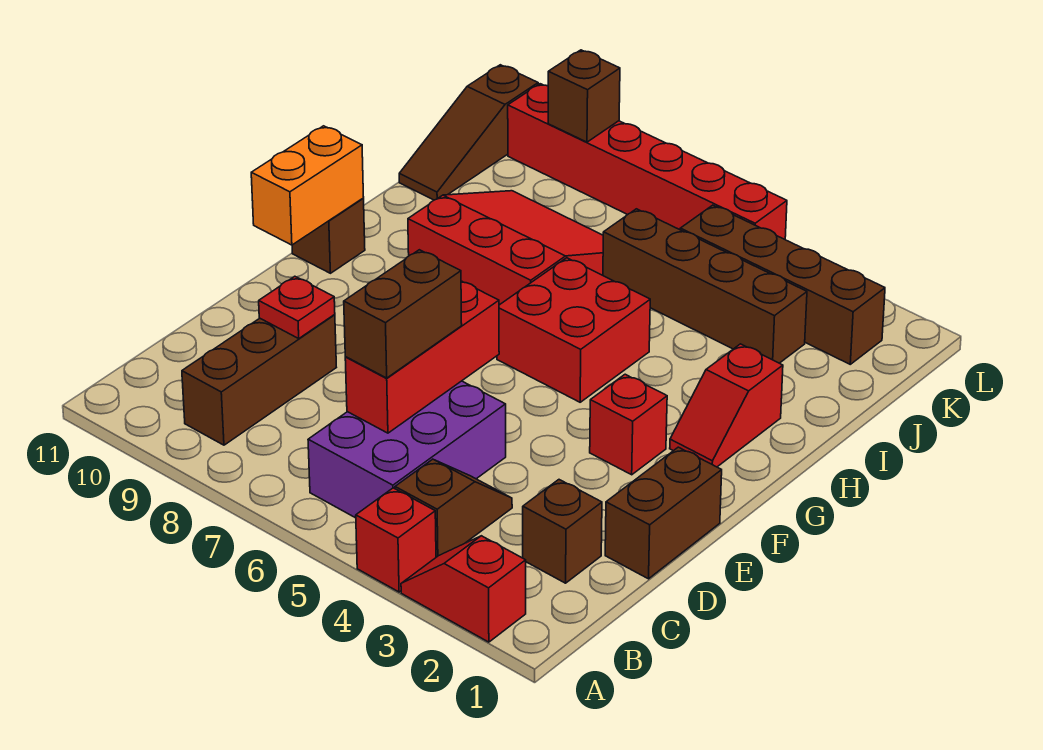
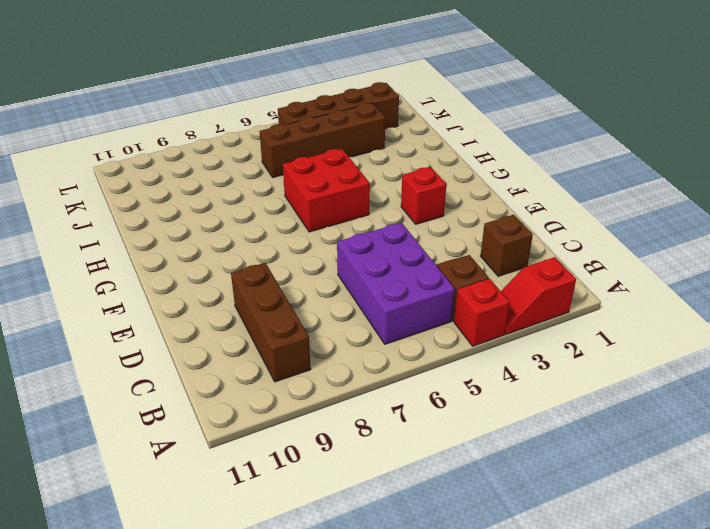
none -> brown brick D1:E1 level 1
none -> red slope G2:H2 level 1 top H
none -> brown brick G11 level 1

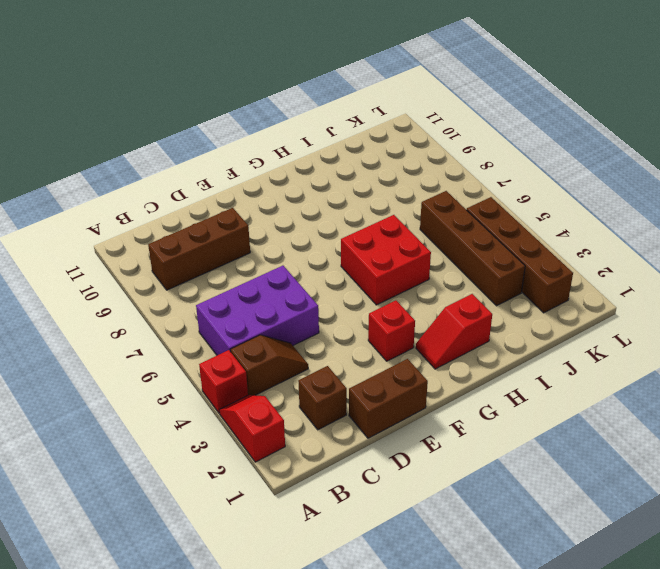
none -> brown brick G11 level 1
none -> red slope H7:J9 level 1 top H
none -> brown slope J11:L11 level 1 top L

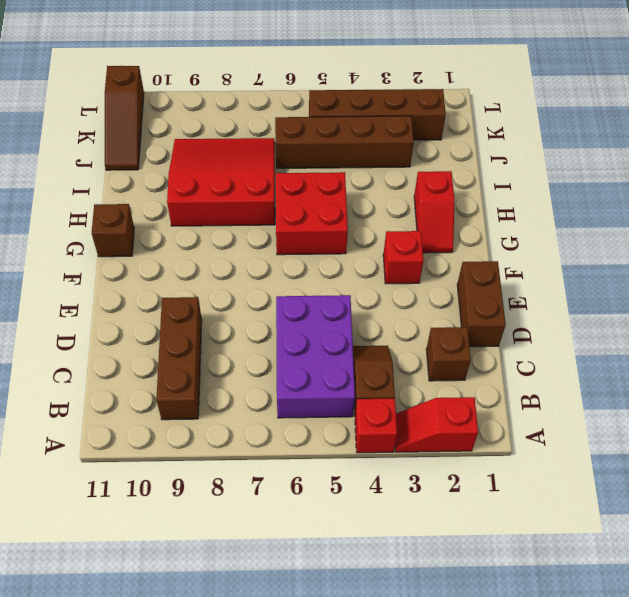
none -> red brick L5:L10 level 1
none -> red brick C6:E6 level 2
none -> red plate D9 level 2

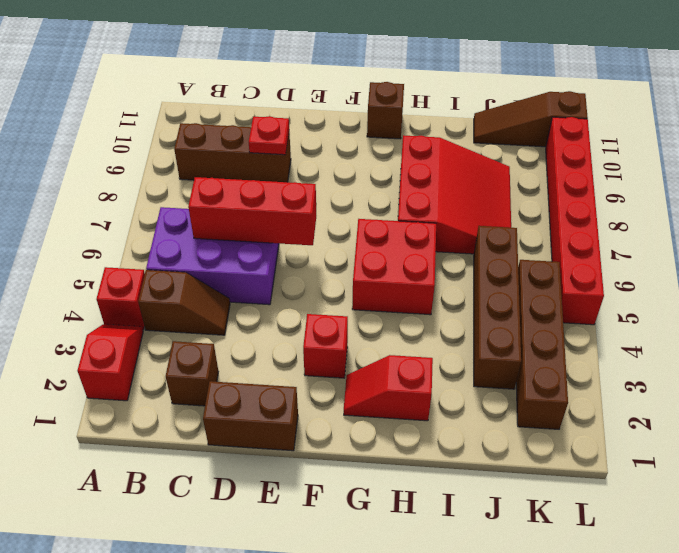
none -> orange brick F11:G11 level 2
none -> brown brick L9 level 2
none -> brown brick C6:D6 level 3

